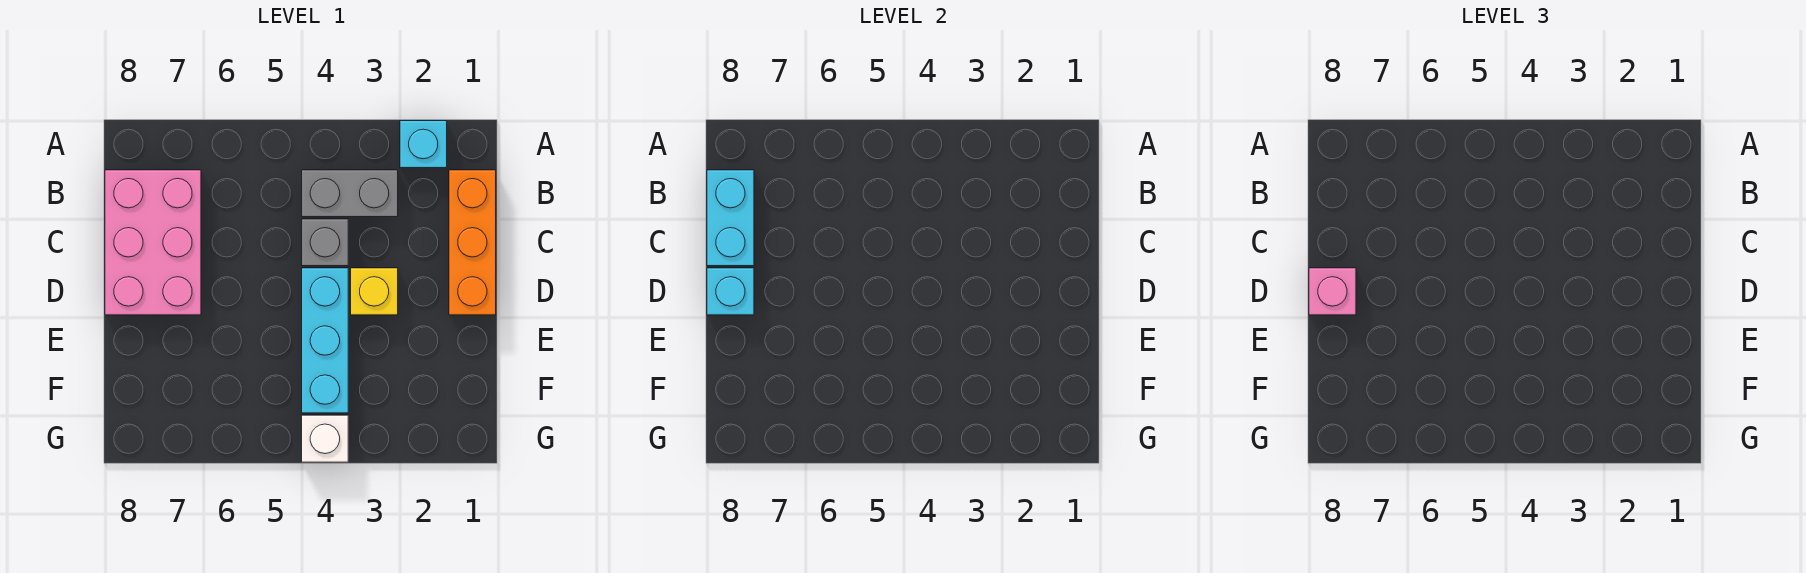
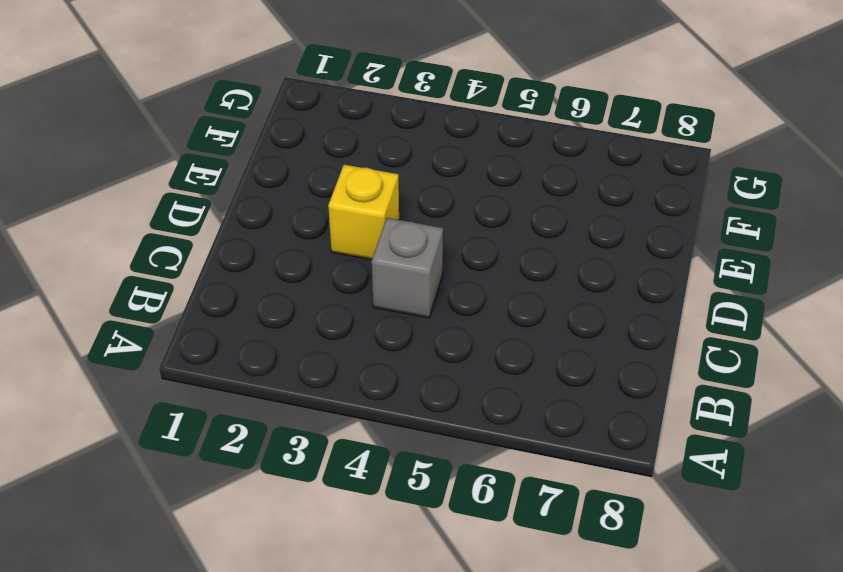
none -> cyan brick A2 level 1
none -> orange brick B1:D1 level 1

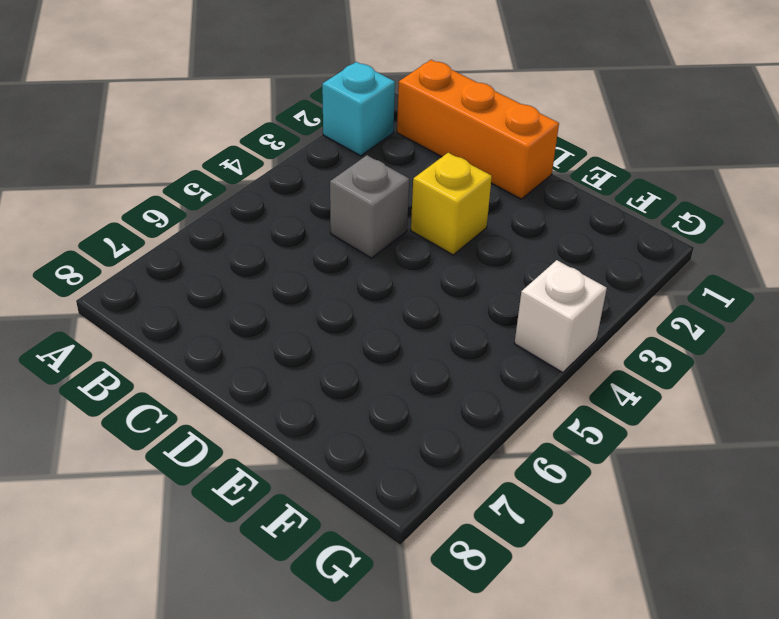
none -> grey brick B3:B4 level 1
none -> pink brick B7:D8 level 1

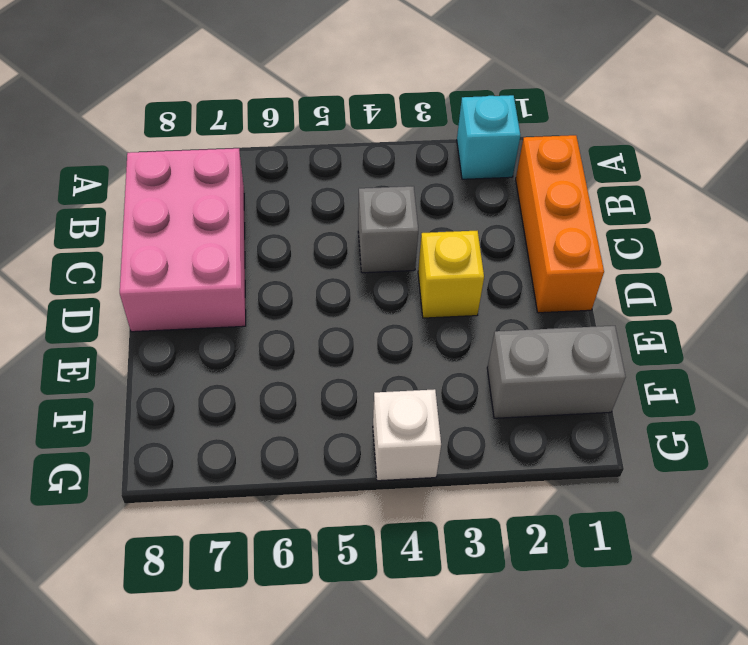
grey brick F1:F2 level 1 -> grey brick B3:B4 level 1
none -> cyan brick D4:F4 level 1
none -> cyan brick B8:C8 level 2

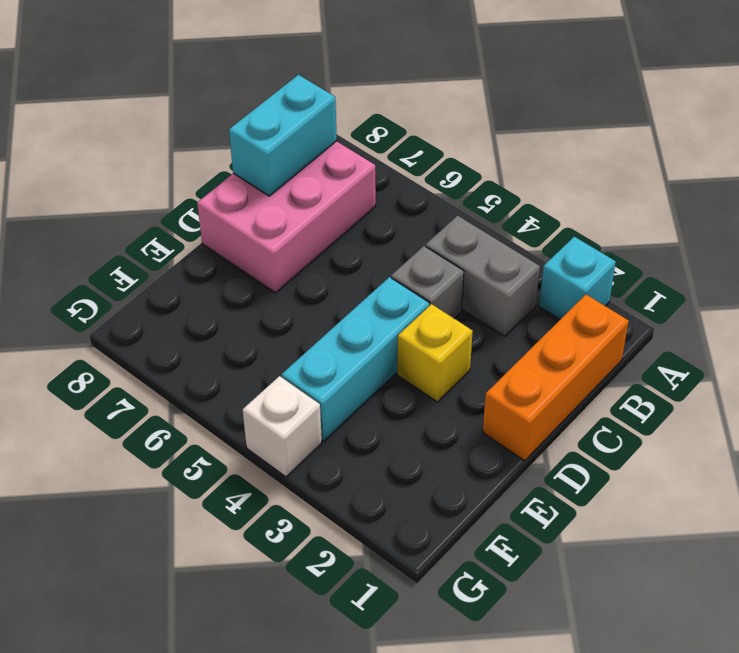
none -> cyan brick D8 level 2
none -> pink brick D8 level 3

